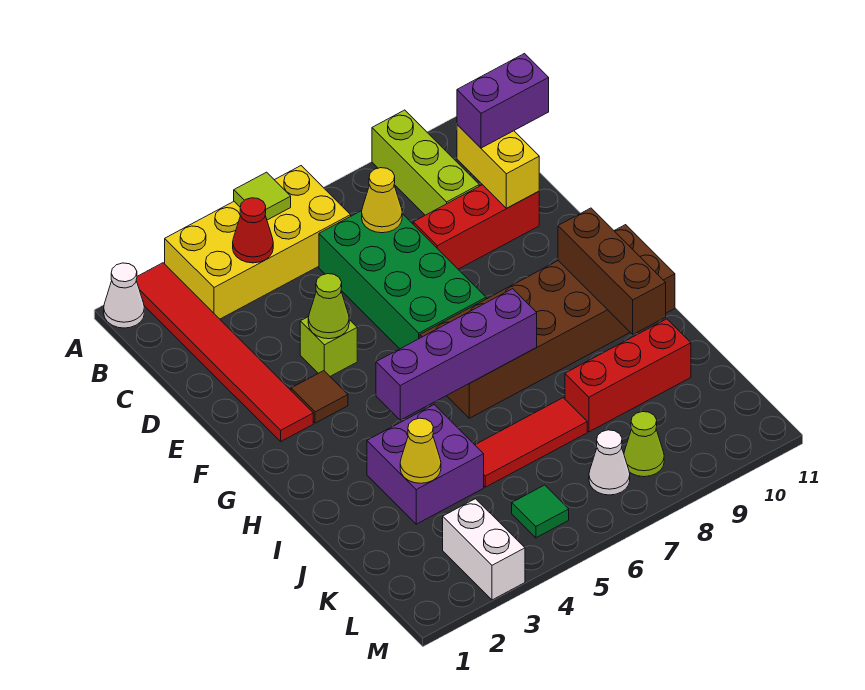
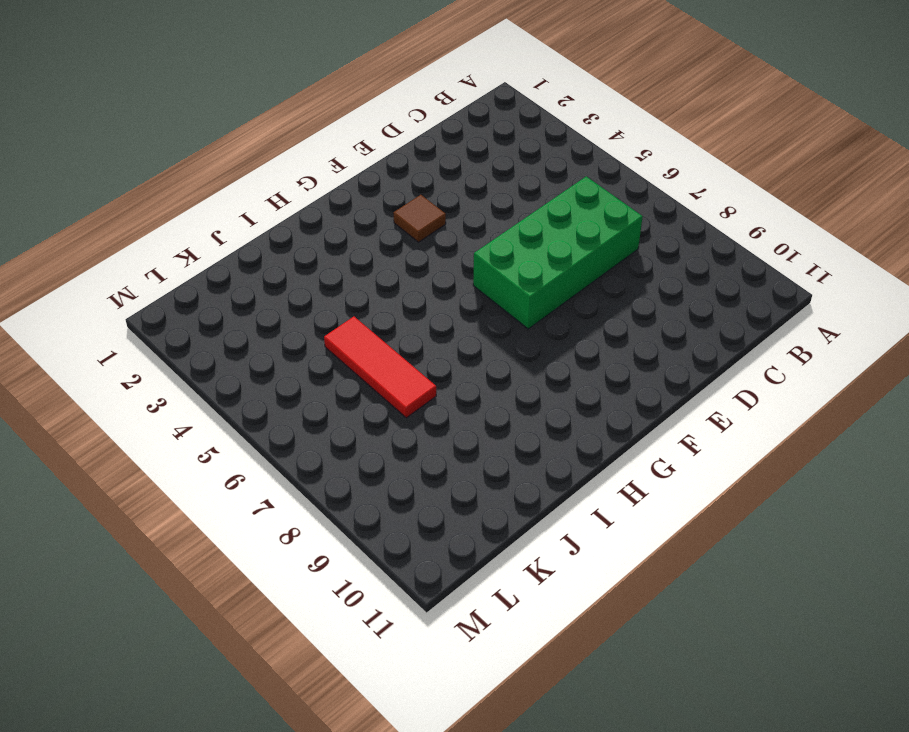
none -> white cone A1 level 1
none -> red tile A2:F2 level 1
none -> yellow brick A3:B6 level 1

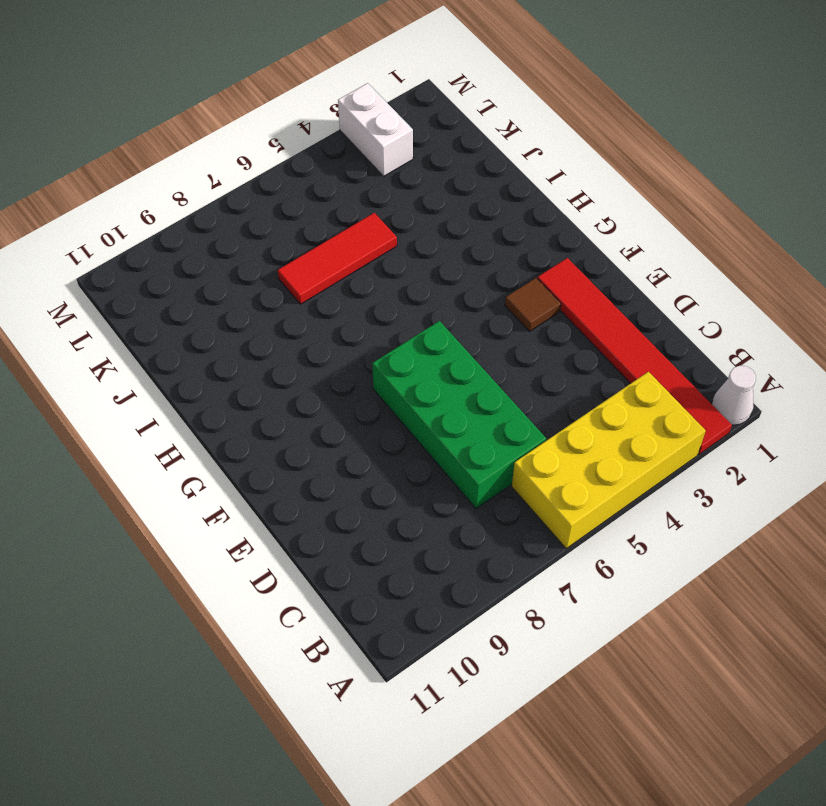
none -> lime brick A9:C9 level 1
none -> red brick D8:D10 level 1
none -> lime brick E4 level 1

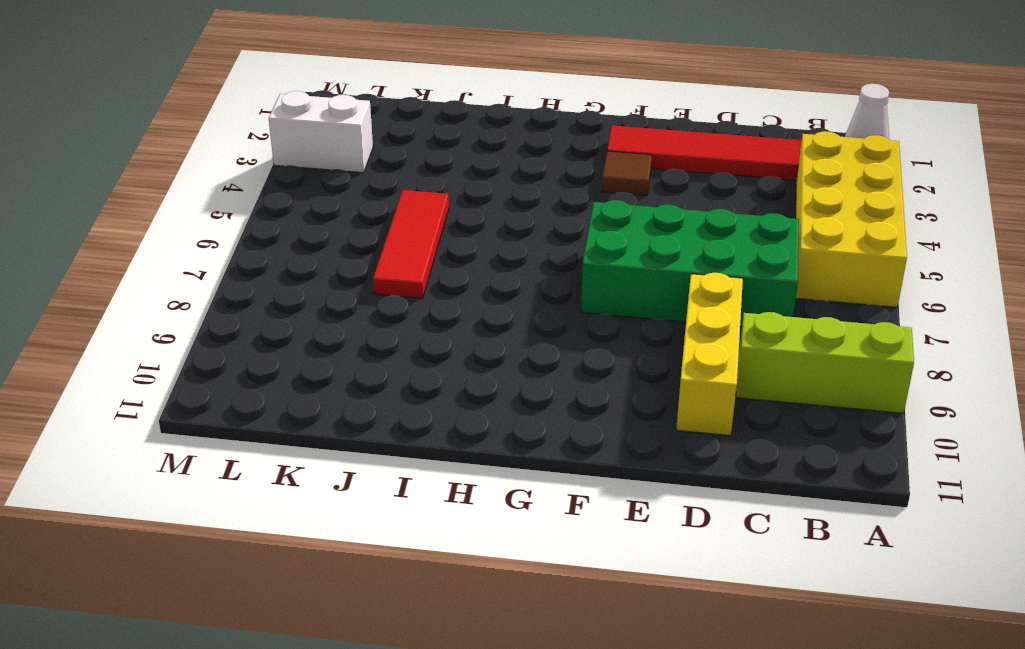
yellow brick D8:D10 level 1 -> red brick D8:D10 level 1
none -> lime brick E4 level 1
none -> brown brick G6:H11 level 1
none -> purple brick I3:J4 level 1

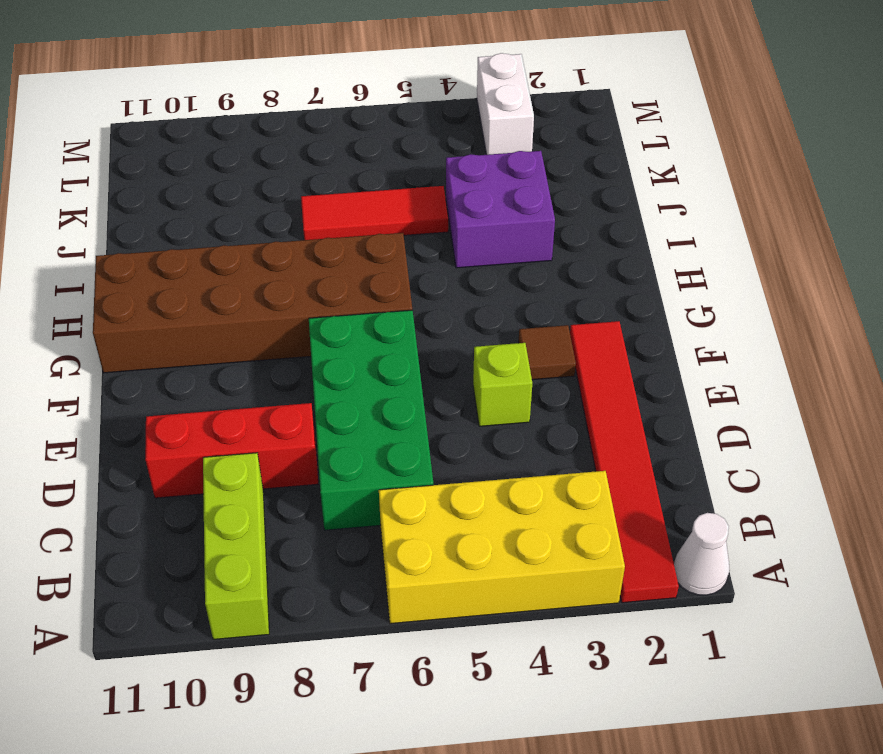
none -> red brick J8:J10 level 1
none -> green tile L5 level 1
none -> white cone L7 level 1

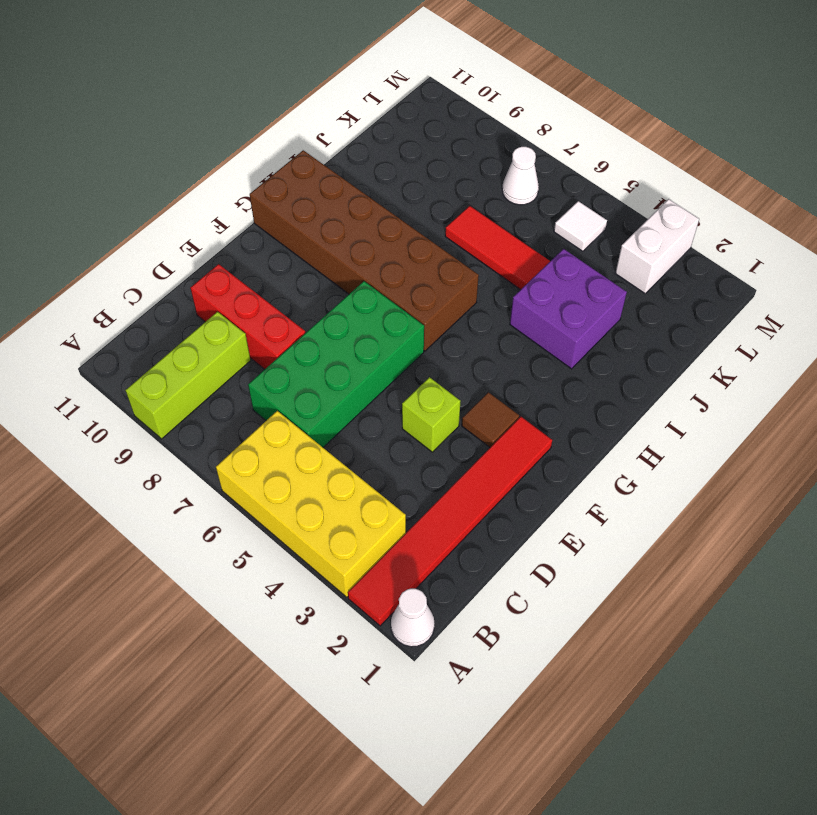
white tile L5 level 1 -> green tile L5 level 1
none -> red brick J8:J10 level 1
none -> lime cone L8 level 1
none -> lime tile A5 level 2

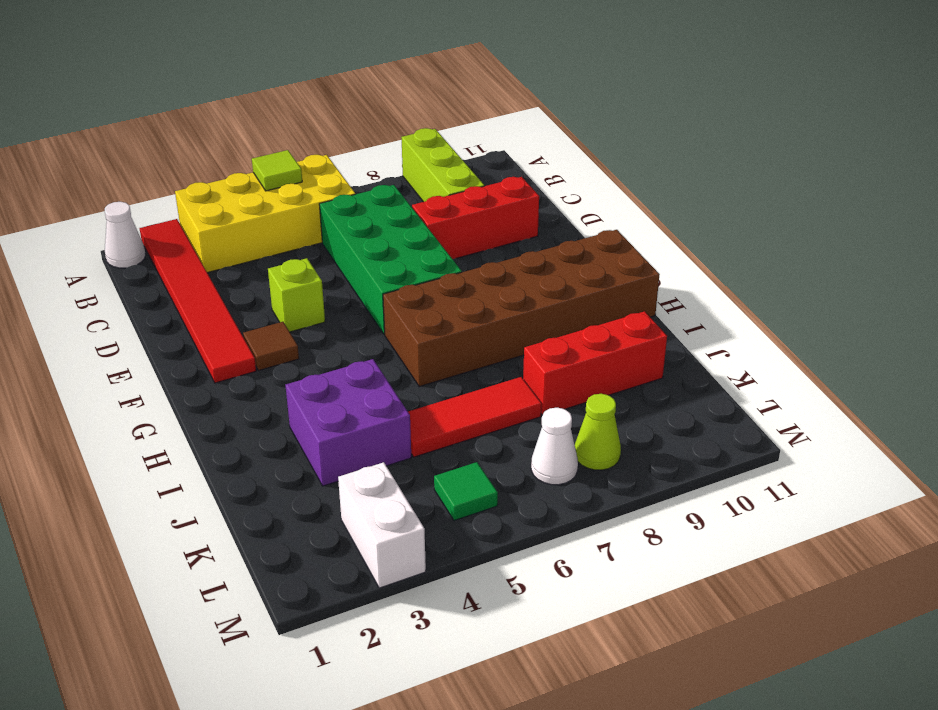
none -> red cone B4 level 2
none -> yellow cone C7 level 2
none -> yellow brick C10:D10 level 2

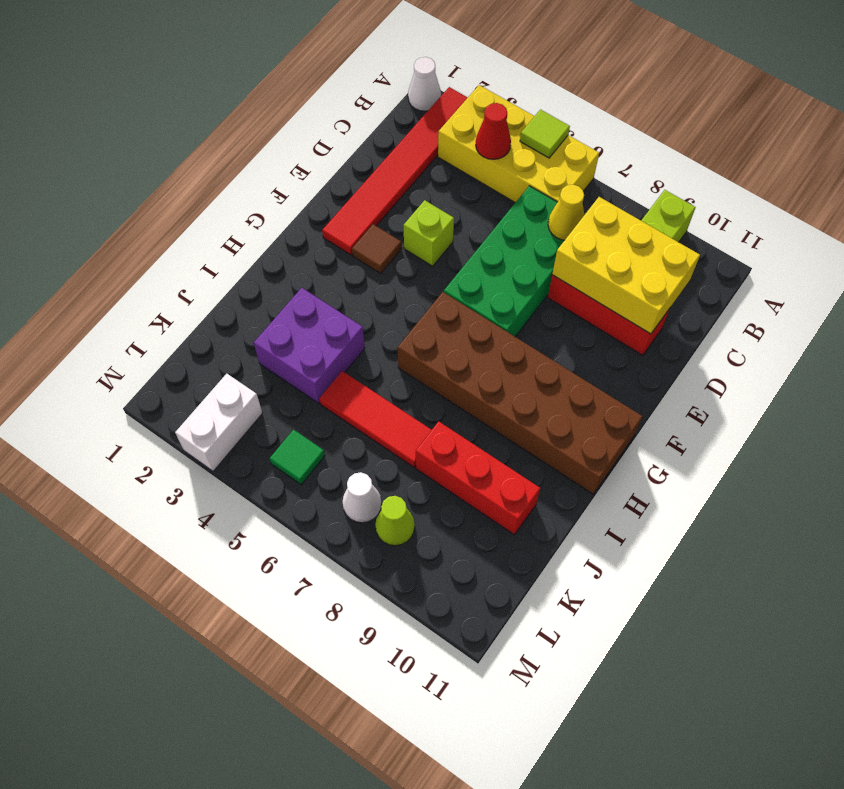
yellow brick C8:D10 level 2 -> yellow brick C10:D10 level 2
none -> lime cone E4 level 2
none -> brown brick G10:I10 level 2
none -> purple brick H4:H7 level 2

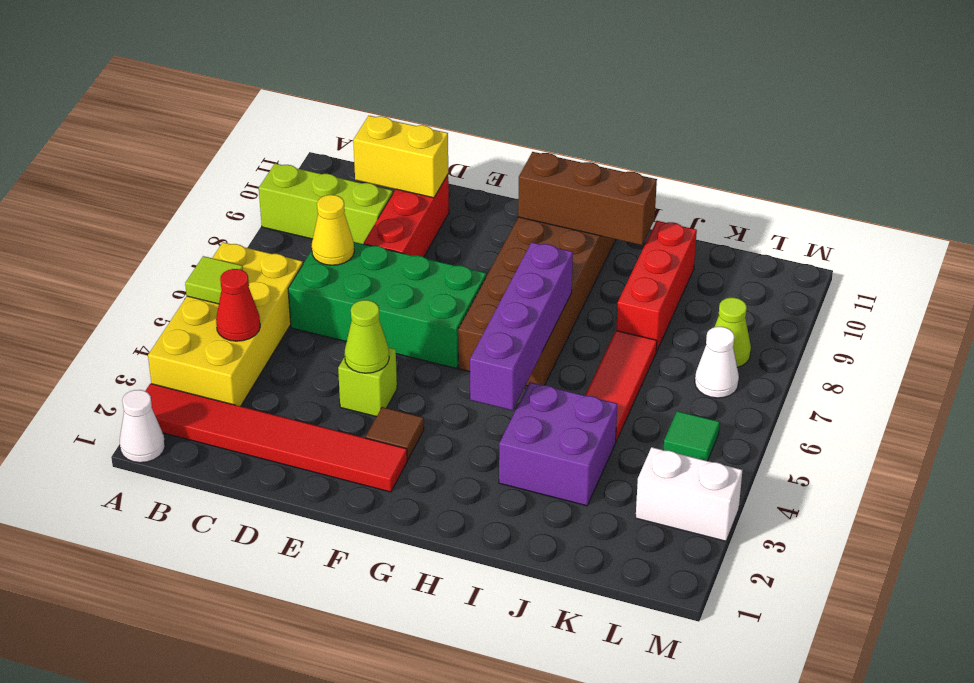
none -> yellow cone J3 level 2
none -> purple brick C10:C11 level 3

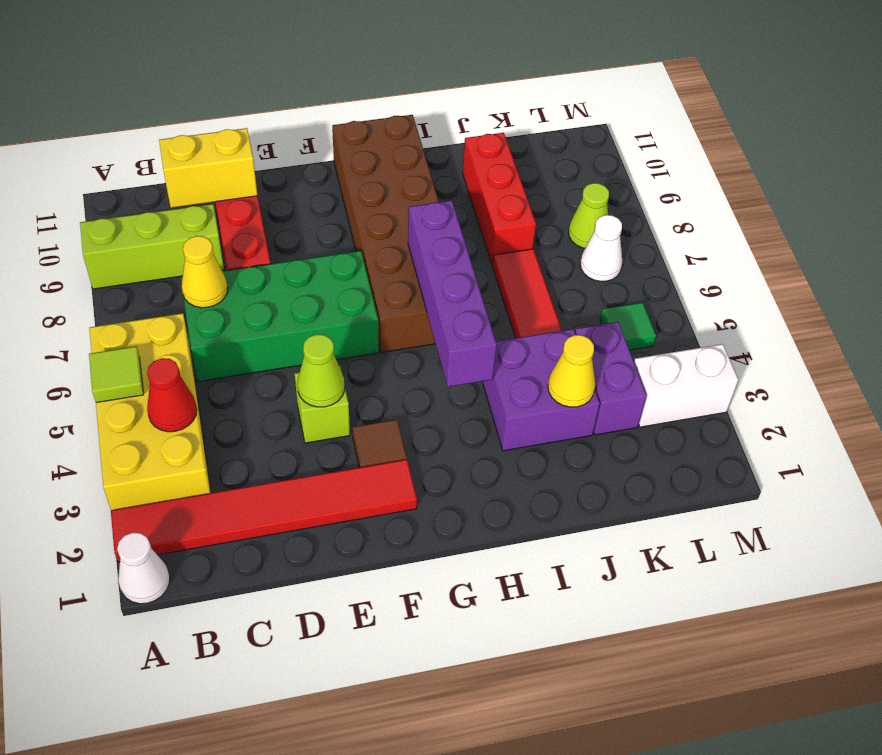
purple brick K3:K4 level 1 -> purple brick C10:C11 level 3
none -> brown brick G10:I10 level 2

